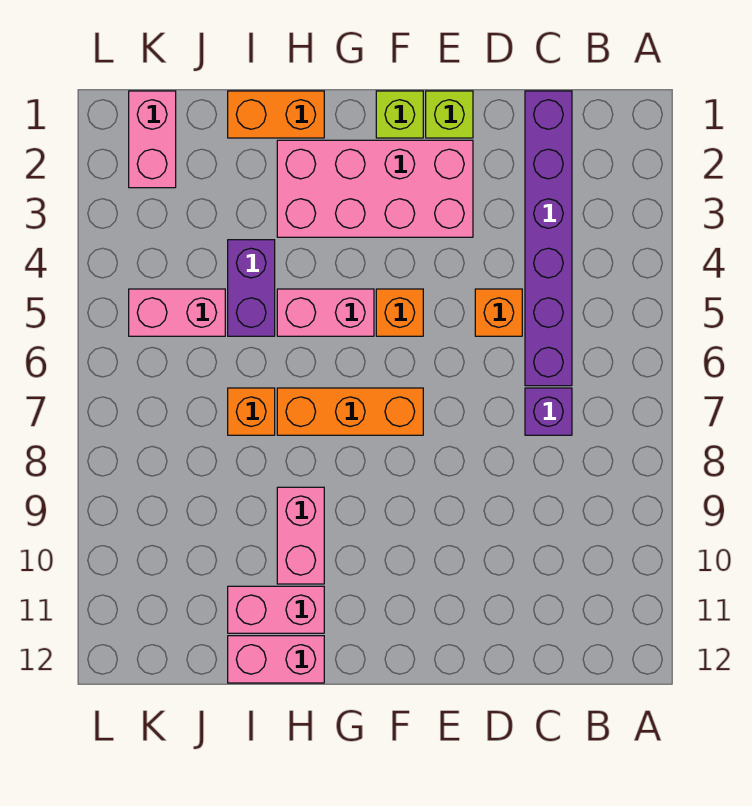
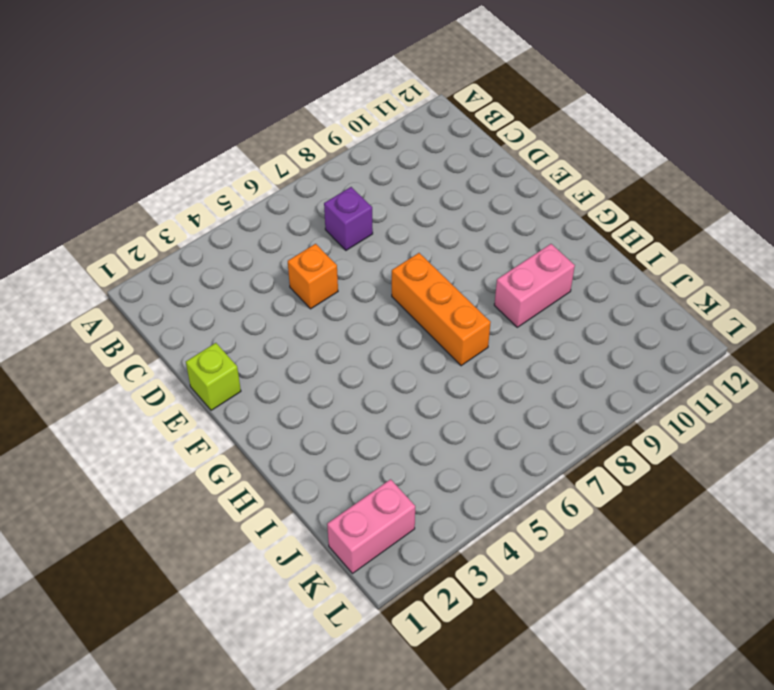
none -> purple brick C1:C6 level 1
none -> pink brick E2:H3 level 1
none -> lime brick F1 level 1

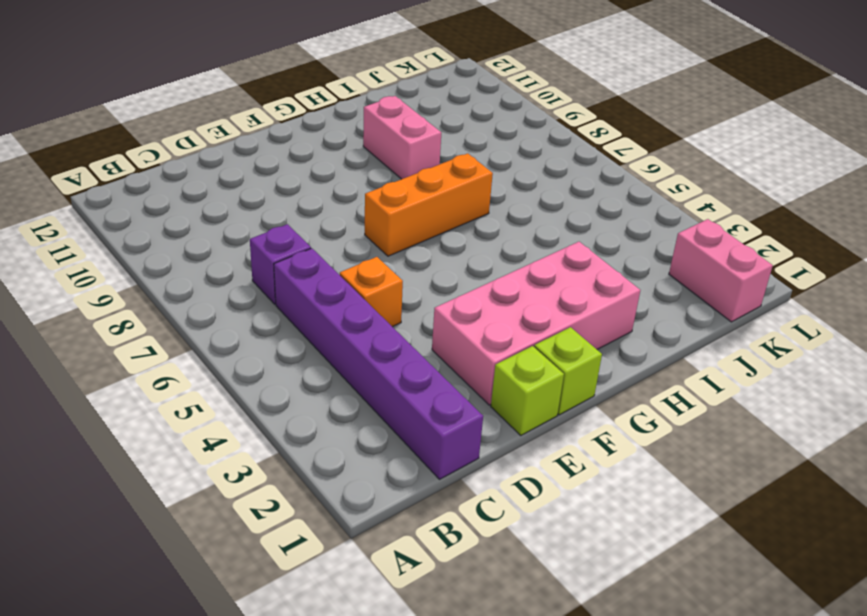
none -> orange brick F5 level 1
none -> pink brick G5:H5 level 1
none -> orange brick H1:I1 level 1

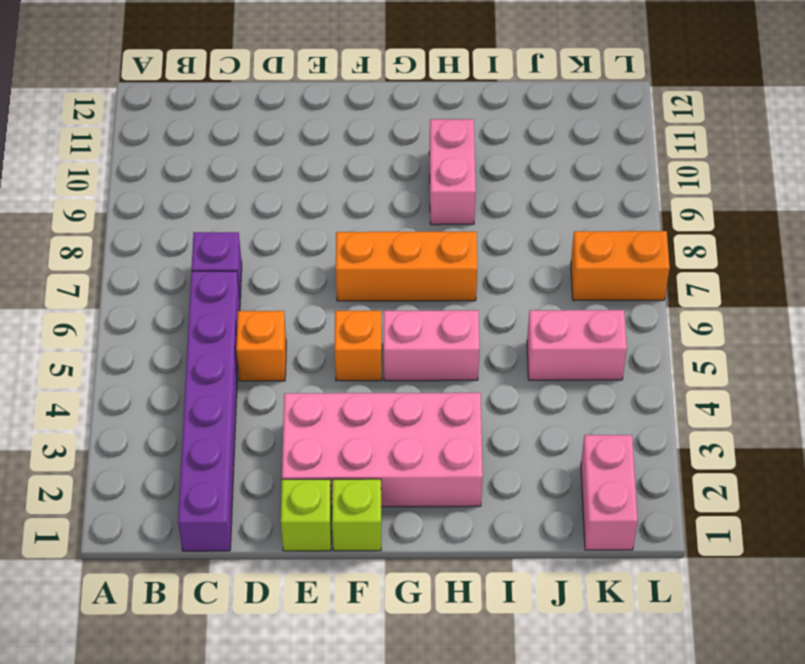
orange brick K7:L7 level 1 -> orange brick H1:I1 level 1
none -> pink brick H11:I11 level 1
none -> pink brick H12:I12 level 1
none -> purple brick I4:I5 level 1

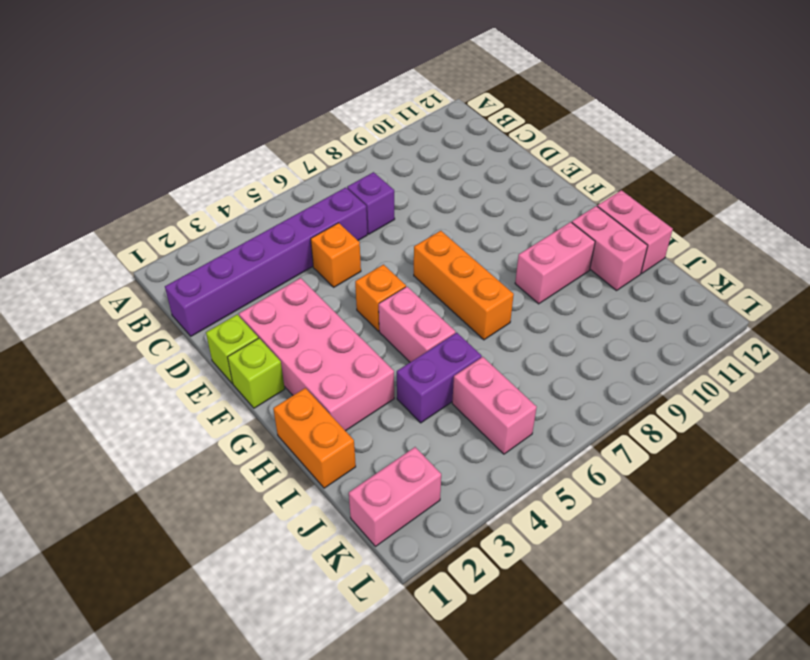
none -> orange brick I7 level 1

